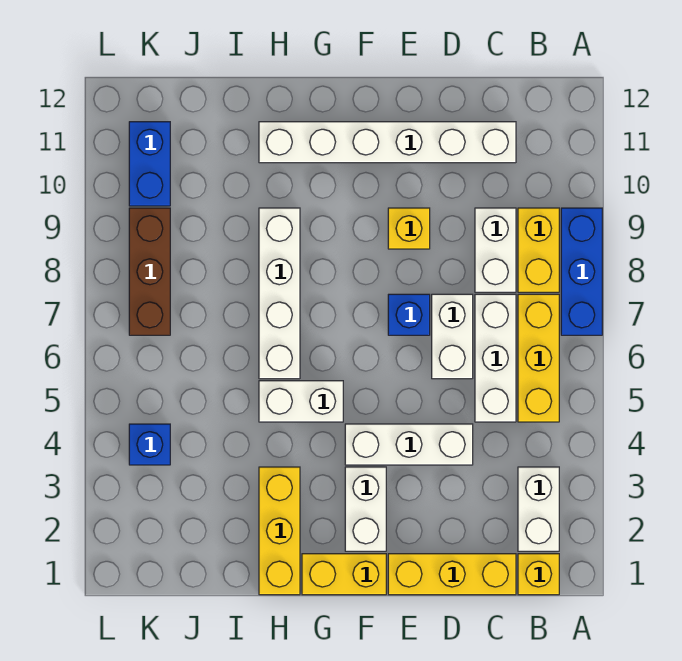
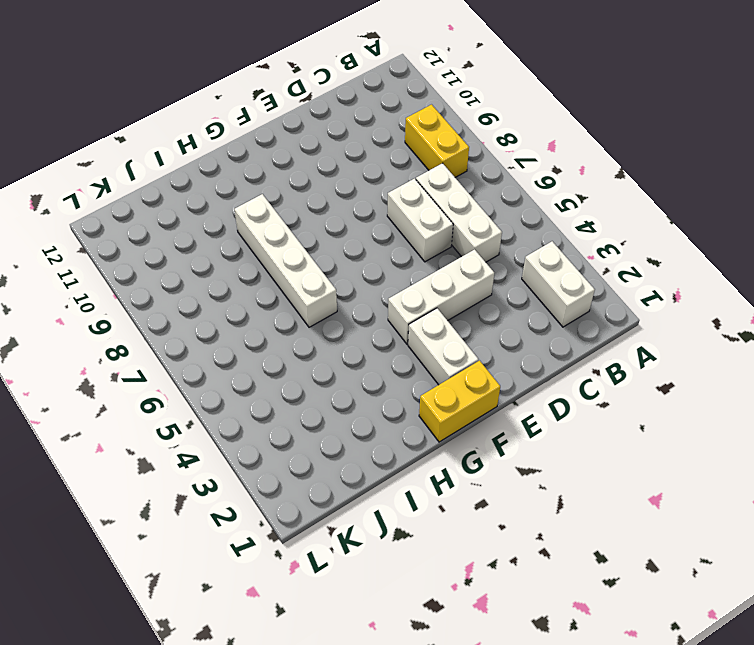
none -> blue brick A7:A9 level 1
none -> yellow brick B1 level 1
none -> yellow brick B5:B7 level 1

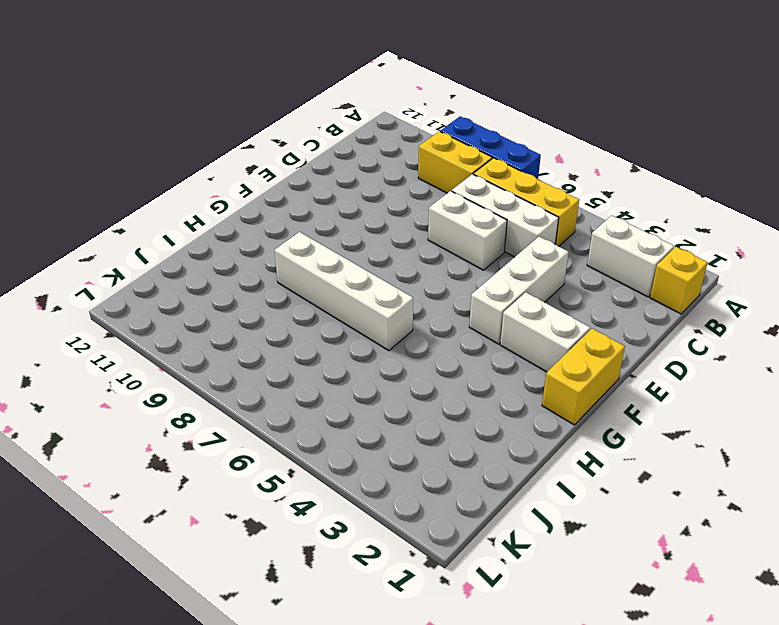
none -> yellow brick C1:E1 level 1
none -> white brick C8:C9 level 1
none -> white brick C11:H11 level 1

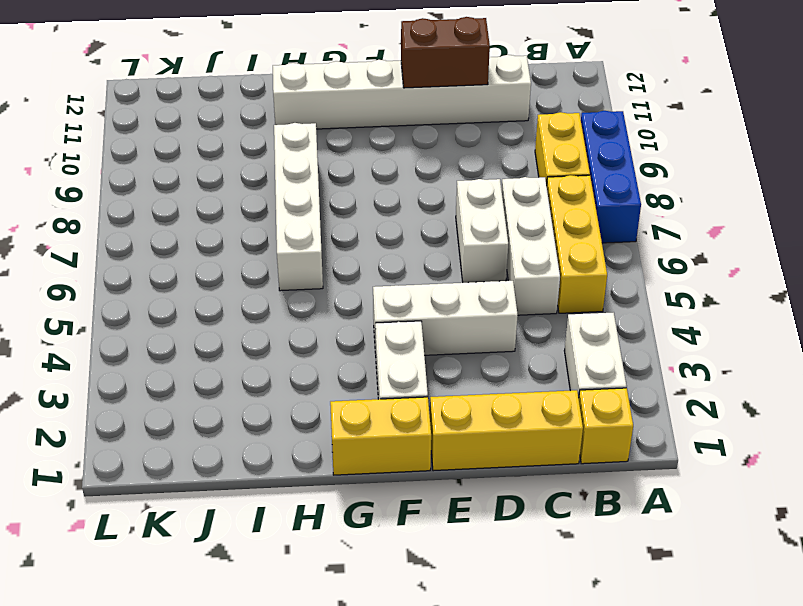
brown brick D11:E11 level 2 -> none
none -> white brick C8:C9 level 1
none -> blue brick E7 level 1
none -> yellow brick E9 level 1

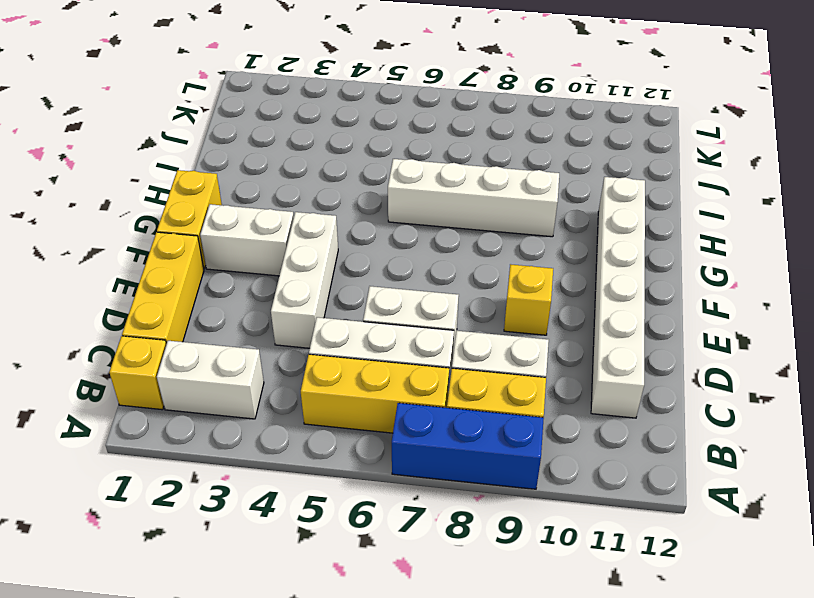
none -> blue brick E7 level 1
none -> white brick G5:H5 level 1
none -> yellow brick H1:H3 level 1

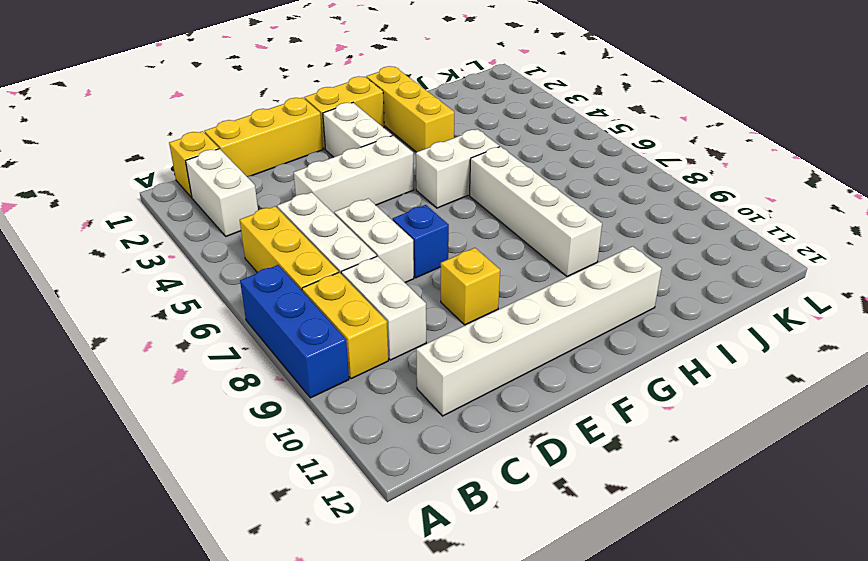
none -> blue brick K4 level 1
none -> brown brick K7:K9 level 1
none -> blue brick K10:K11 level 1

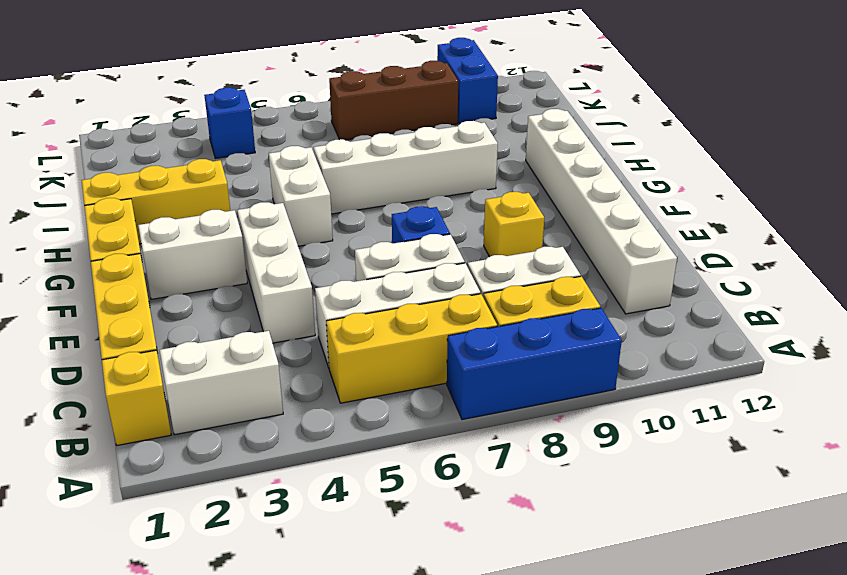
blue brick K10:L10 level 1 -> blue brick K10:K11 level 1

